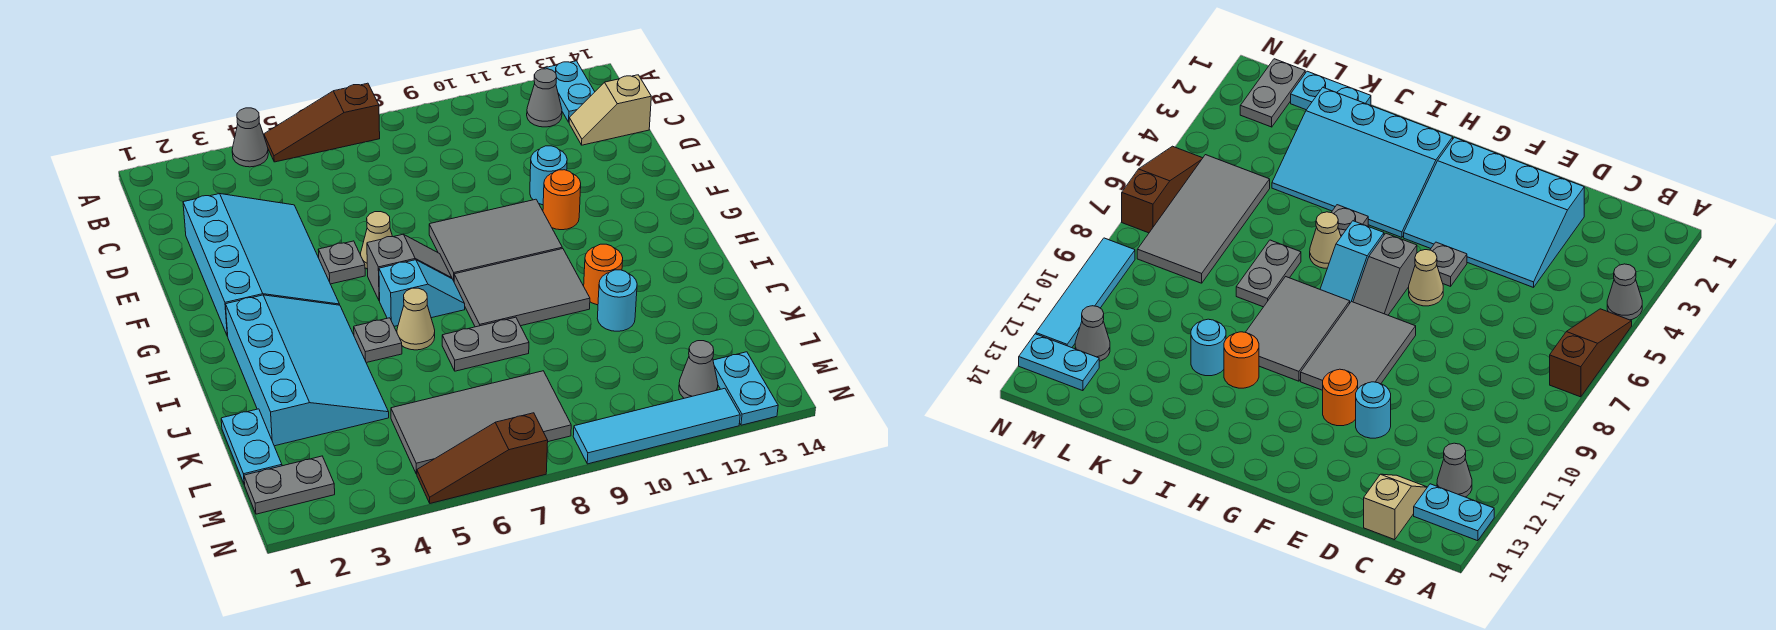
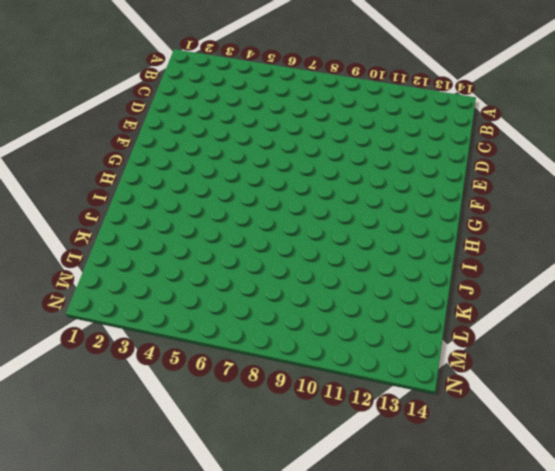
none -> grey cone A4 level 1
none -> brown slope A5:A7 level 1 top 7
none -> cyan plate A13:B13 level 1

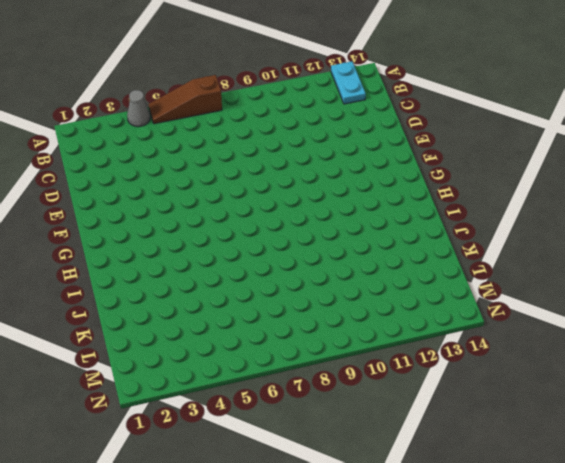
none -> grey cone B12 level 1
none -> tan slope C13:C14 level 1 top 14
none -> cyan slope D2:G4 level 1 top 2

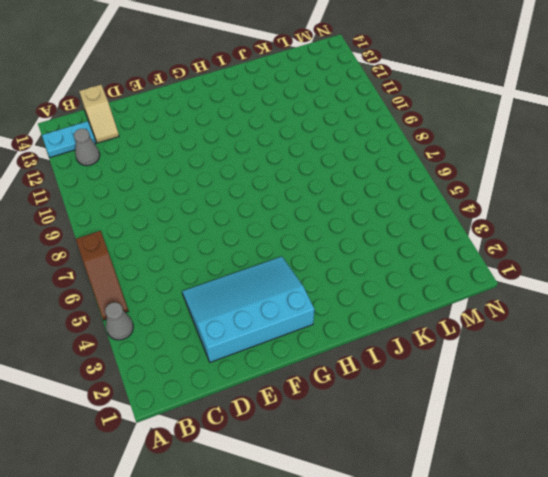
none -> cyan round brick E11 level 1
none -> grey plate F5 level 1
none -> tan cone F6 level 1

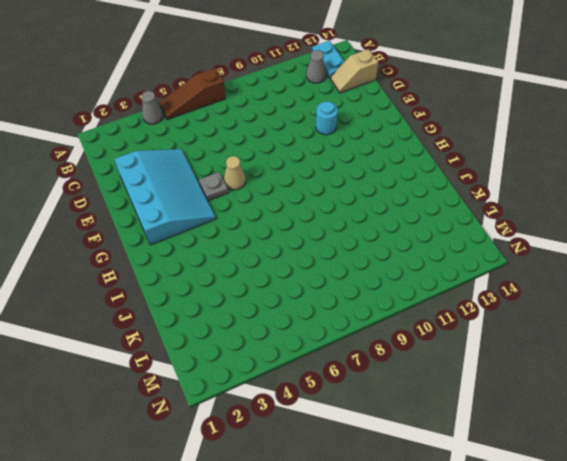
none -> grey tile F8:G10 level 1
none -> orange round brick F11 level 1
none -> grey slope G6:G7 level 1 top 6

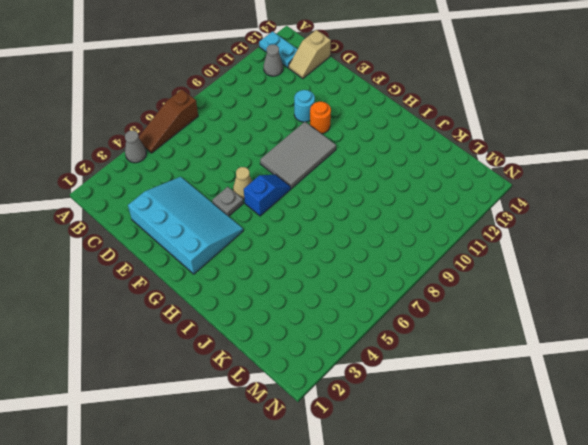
blue slope G6:G7 level 1 top 6 -> grey slope G6:G7 level 1 top 6
none -> cyan slope H2:K4 level 1 top 2
none -> cyan slope H6:H7 level 1 top 6
none -> grey tile H8:I10 level 1

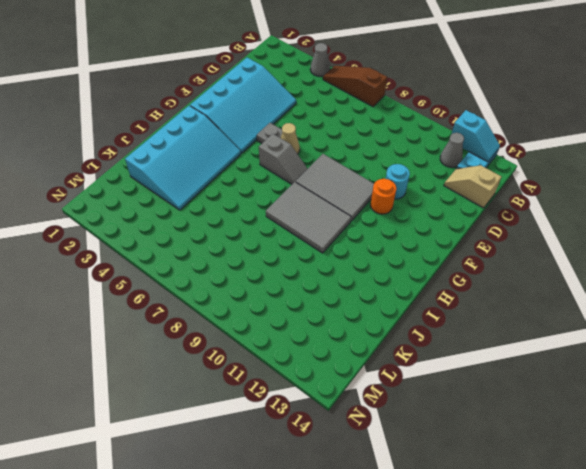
cyan slope A12:A13 level 2 top 12 -> cyan slope H6:H7 level 1 top 6
none -> grey plate I5 level 1
none -> tan cone I6 level 1
none -> orange round brick I11 level 1

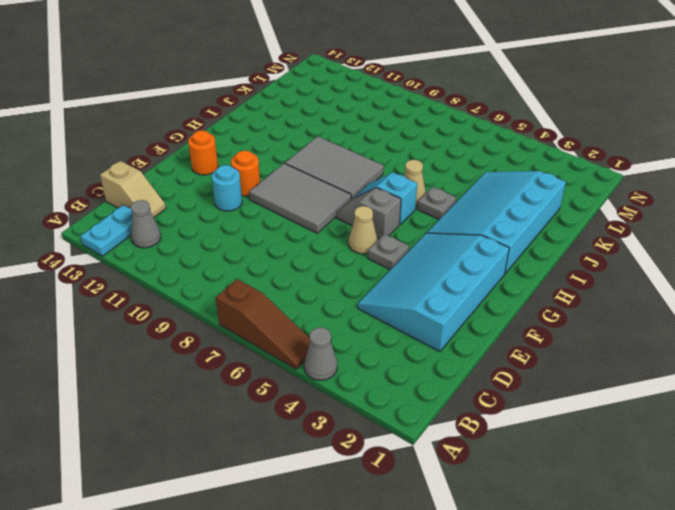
orange round brick F13 level 1 -> orange round brick I11 level 1
none -> grey plate J7:J8 level 1
none -> cyan round brick J11 level 1
none -> cyan plate K1:L1 level 1

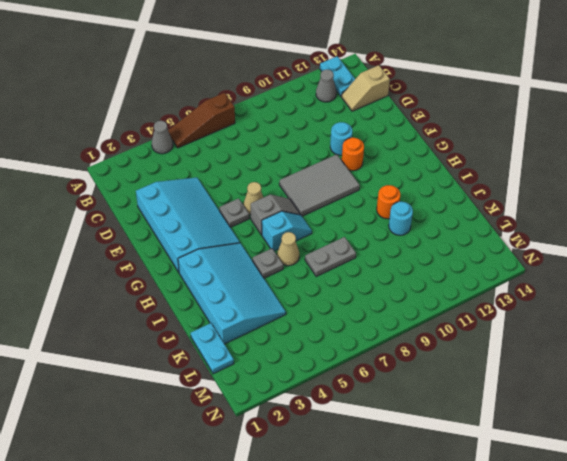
none -> grey tile H8:I10 level 1
none -> grey tile L5:M8 level 1
none -> grey plate M1:M2 level 1

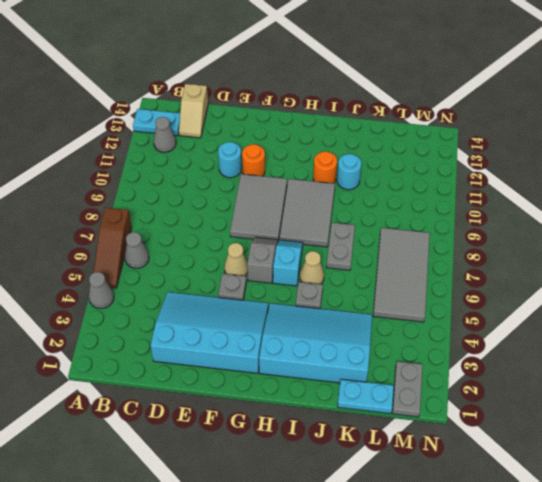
grey cone B6 level 1 -> grey cone M12 level 1
none -> cyan plate M13:N13 level 1
none -> brown slope N5:N7 level 1 top 7
none -> cyan tile N9:N12 level 1

